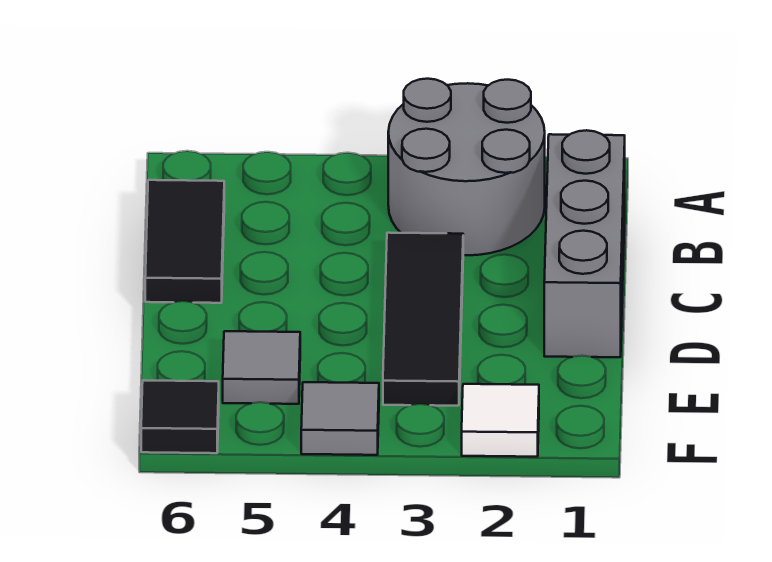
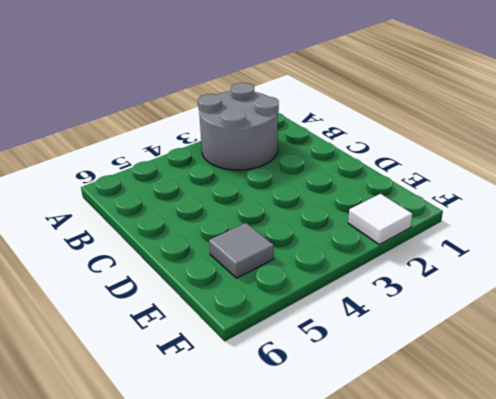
none -> grey brick B1:D1 level 1
none -> black tile B6:C6 level 1

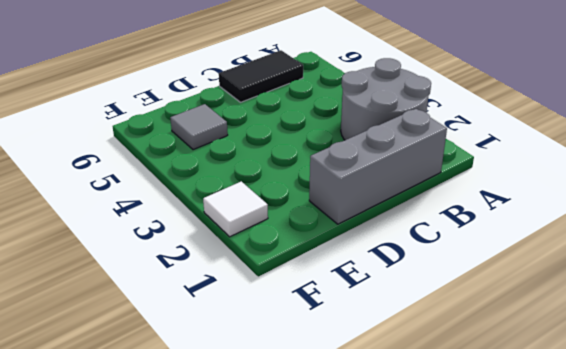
none -> black tile C3:E3 level 1
none -> grey tile F4 level 1

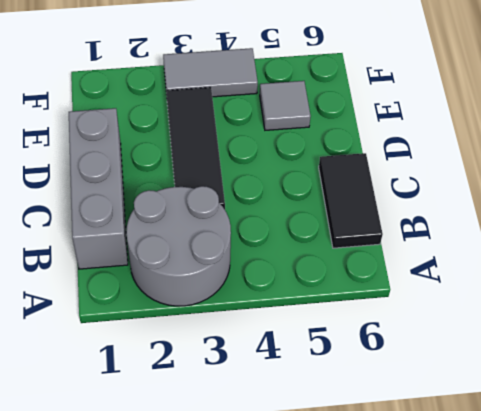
grey tile F3:F4 level 1 -> grey tile F4 level 1
none -> white tile F2 level 1
none -> black tile F6 level 1

